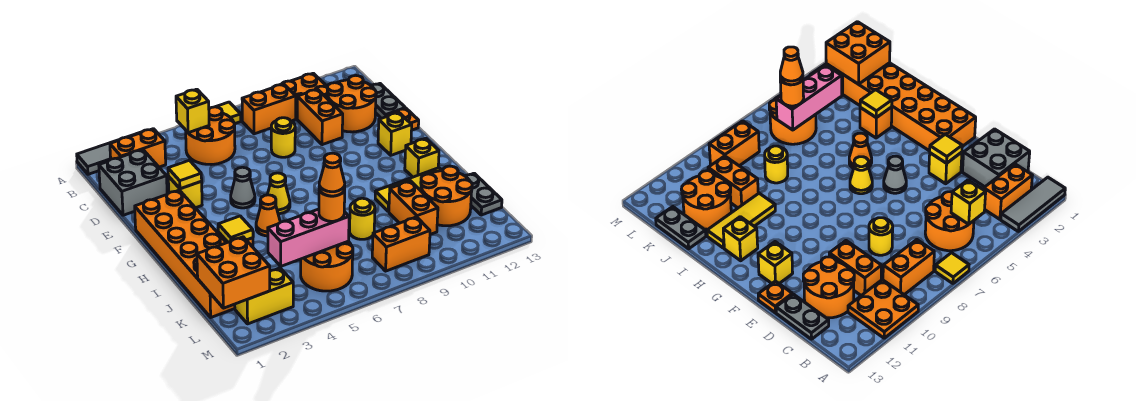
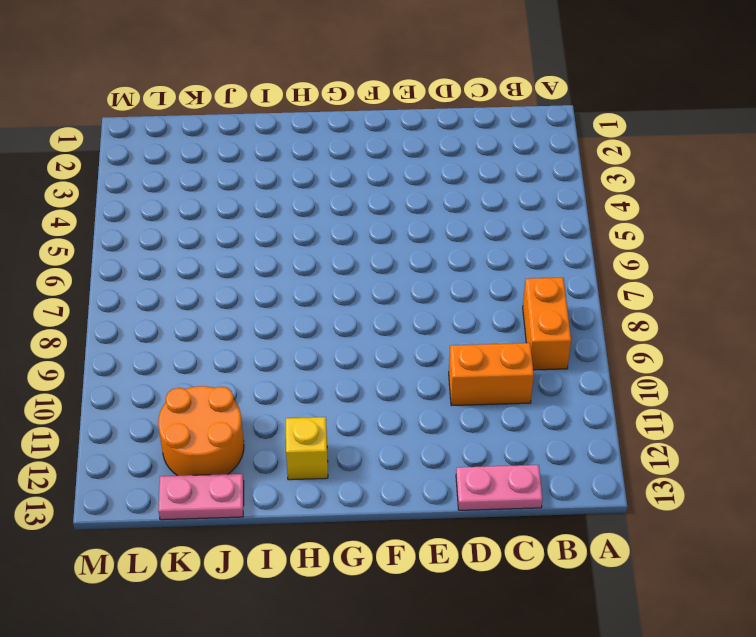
pink plate C13:D13 level 1 -> grey plate C13:D13 level 1
pink plate J13:K13 level 1 -> grey plate J13:K13 level 1
none -> grey tile A1:A3 level 1
none -> yellow tile A7 level 1
none -> orange plate A10:B11 level 1
none -> orange brick B2:B3 level 1

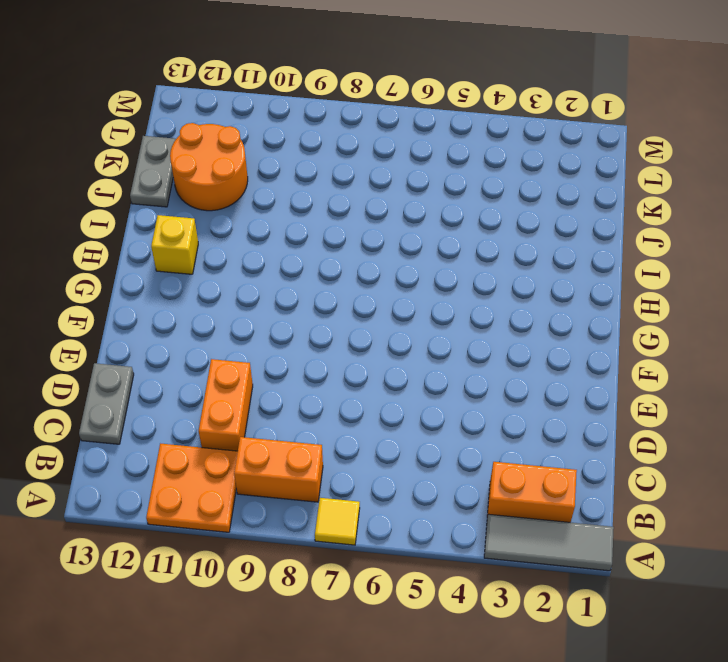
none -> orange round brick B5:C6 level 1
none -> grey brick C1:D2 level 1
none -> orange round brick C11:D12 level 1
none -> yellow round brick D8 level 1

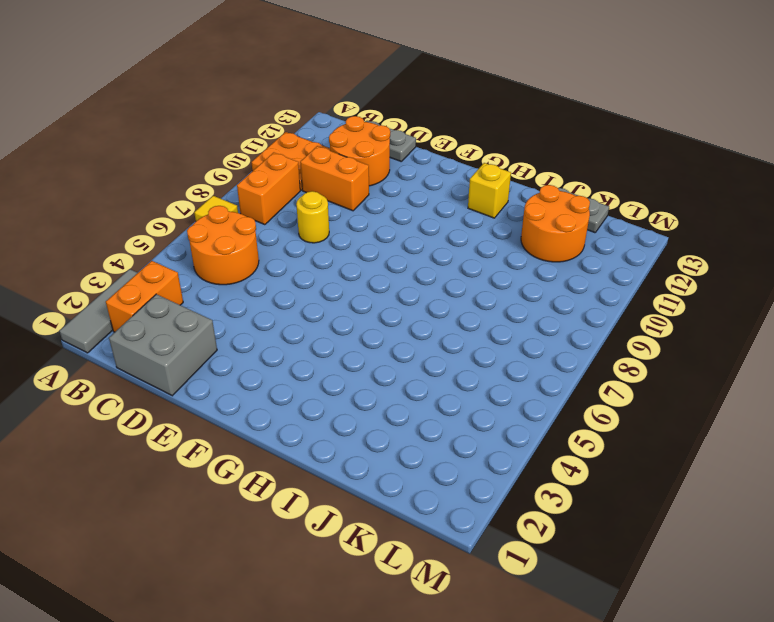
none -> yellow brick E3 level 1
none -> orange plate E13 level 1
none -> orange brick F1:K2 level 1
none -> grey cone F5 level 1

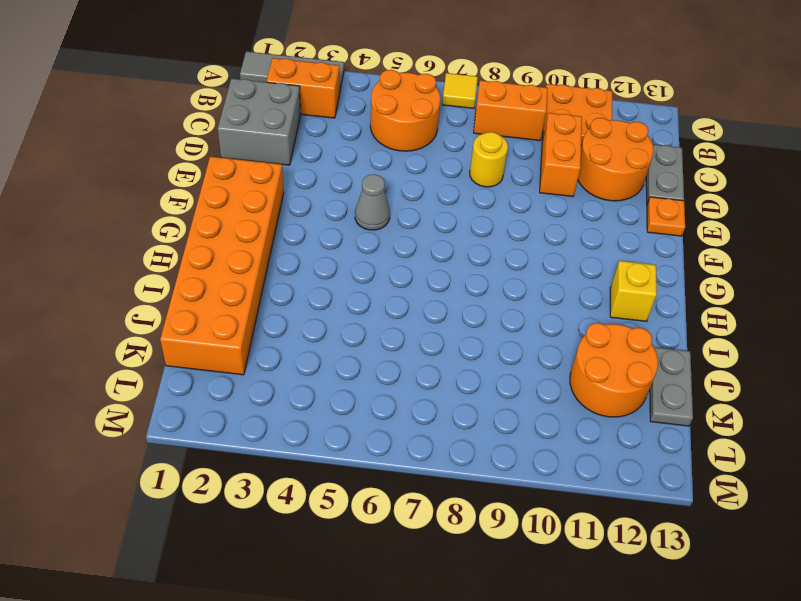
none -> yellow brick E3 level 1
none -> yellow brick F12 level 1
none -> yellow cone G6 level 1
none -> orange cone H5 level 1

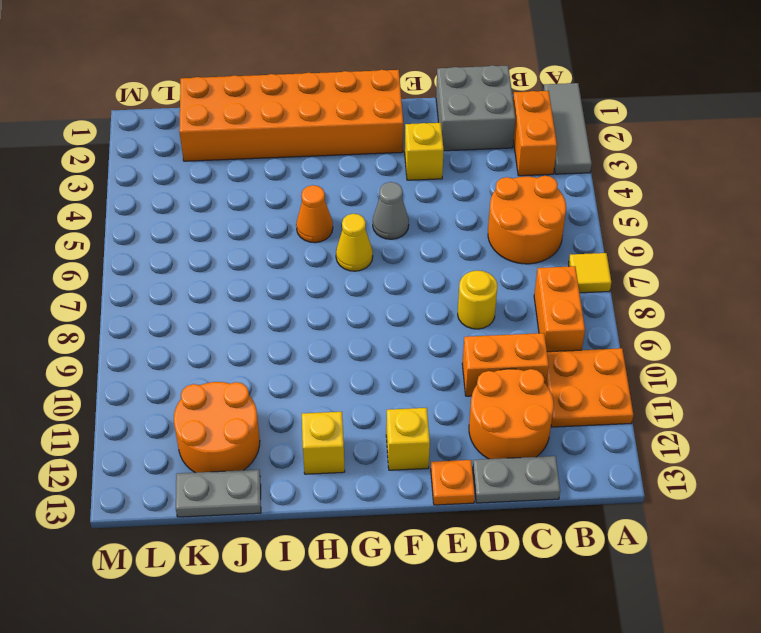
none -> orange brick I3 level 1
none -> yellow tile I10:I12 level 1
none -> yellow round brick J8 level 1
none -> orange brick J10:K10 level 1

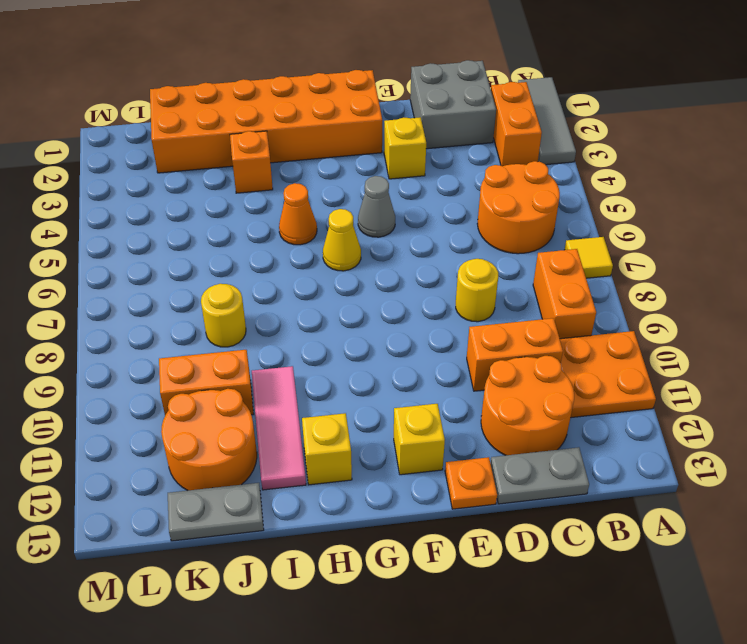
pink tile I10:I12 level 1 -> yellow tile I10:I12 level 1
none -> orange round brick K5:L6 level 1
none -> yellow brick L2:L3 level 1
none -> orange brick L8:L9 level 1
none -> yellow brick B5 level 2

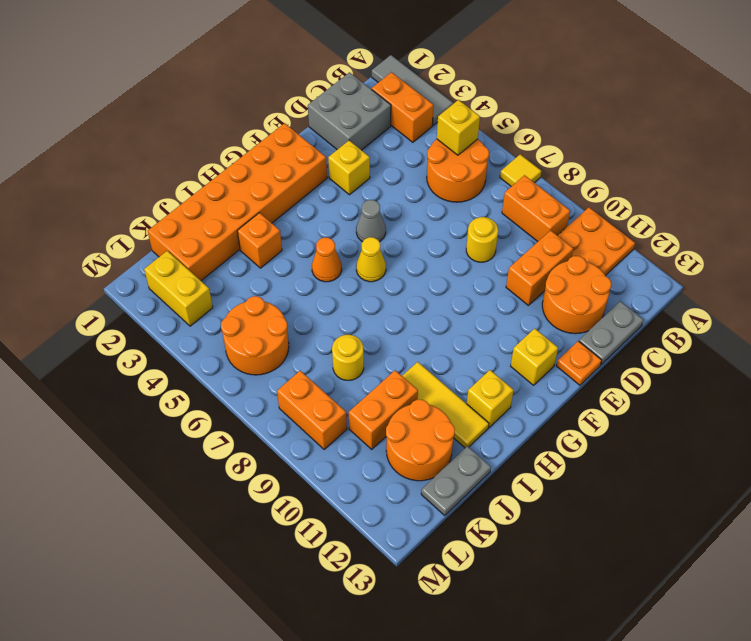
none -> yellow tile E3 level 2
none -> yellow tile I3 level 2
none -> orange brick K1:L2 level 2
none -> pink brick K4:K6 level 2

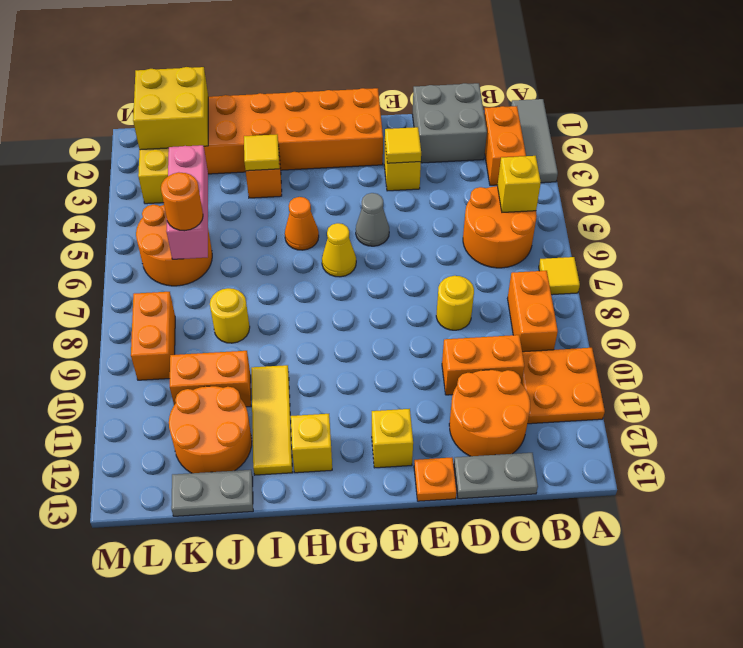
yellow brick K1:L2 level 2 -> orange brick K1:L2 level 2
none -> orange cone K6 level 4

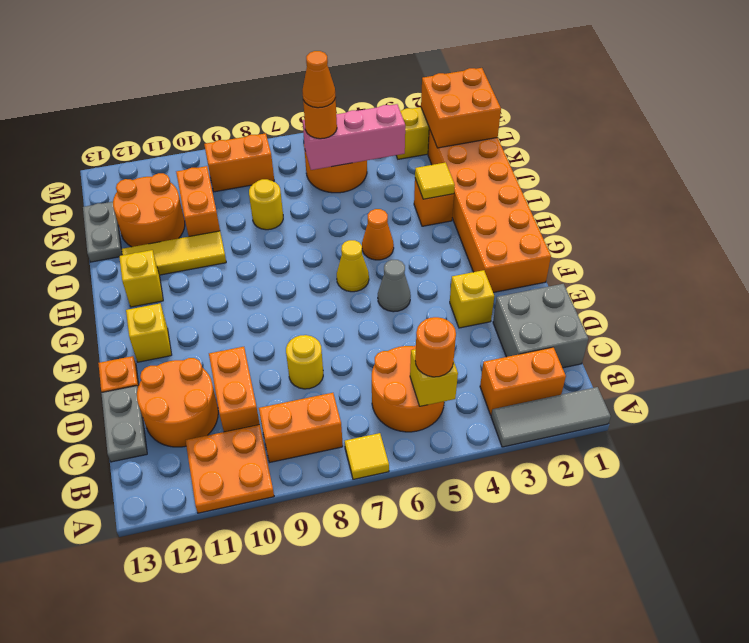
orange round brick B5 level 3 -> none
none -> yellow tile E3 level 2

